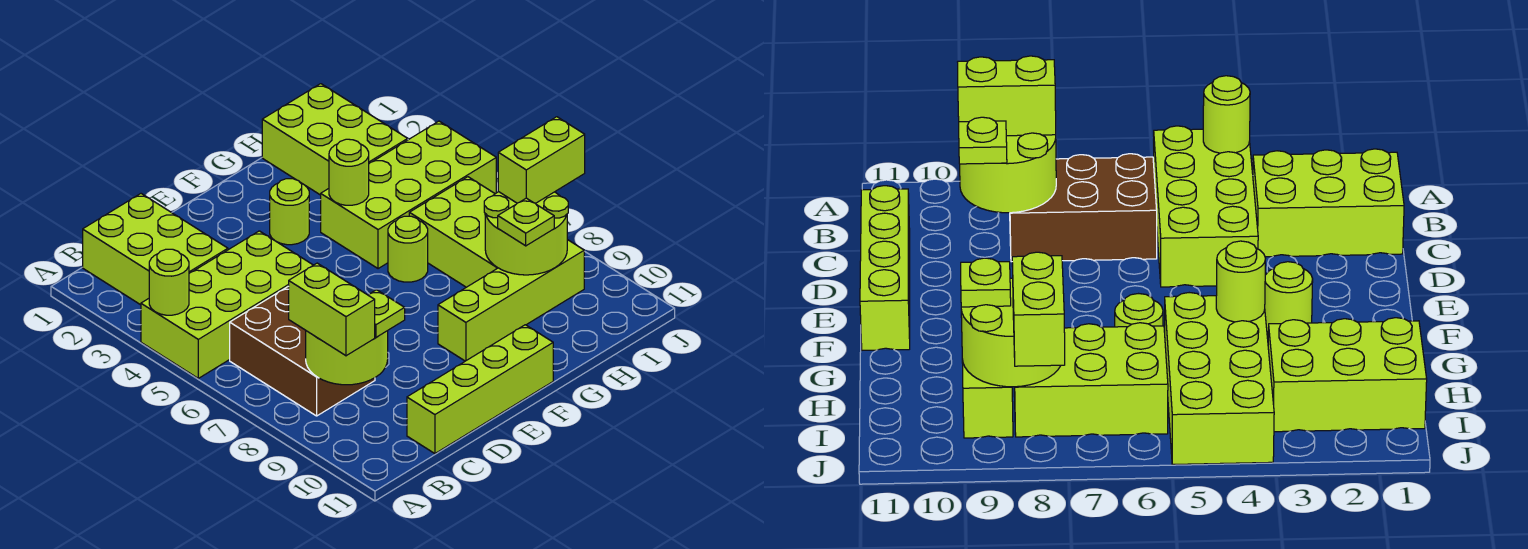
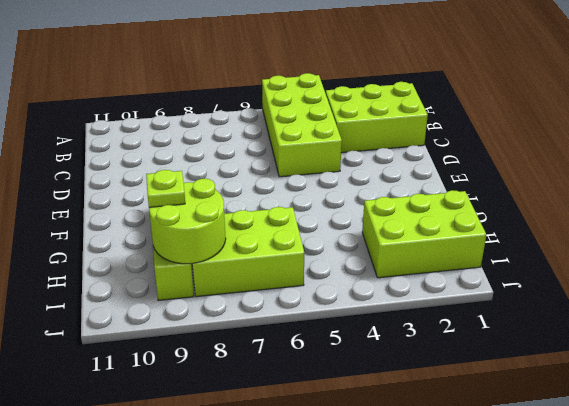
none -> brown brick B6:C8 level 1
none -> lime brick C11:F11 level 1
none -> lime round brick F3 level 1

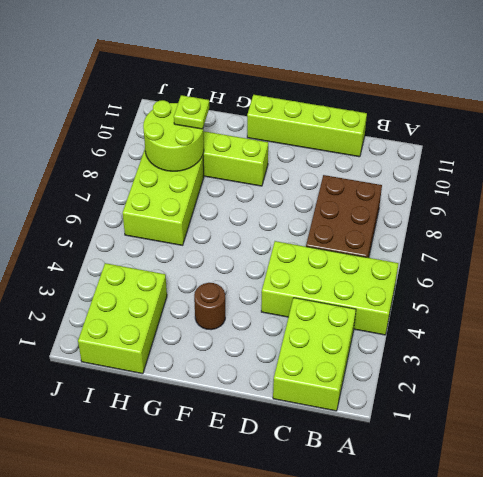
brown round brick F3 level 1 -> lime round brick F3 level 1
none -> lime brick G4:J5 level 1
none -> lime round brick G6 level 1
none -> lime round brick A4 level 2

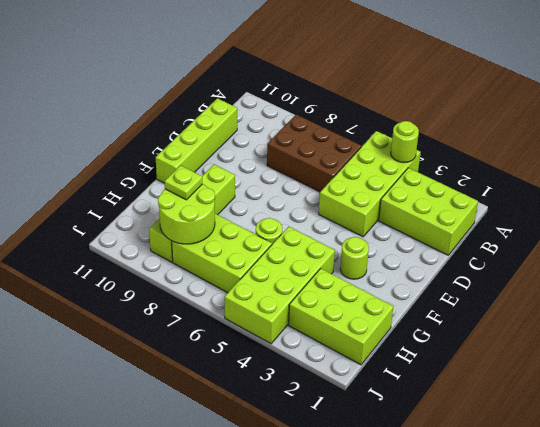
none -> lime round brick B8:C9 level 2
none -> lime round brick G4 level 2
none -> lime brick B8:B9 level 3

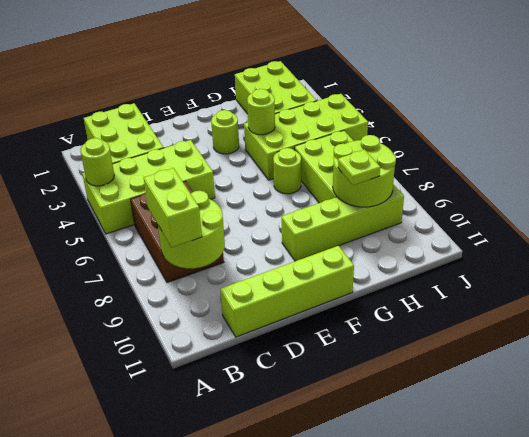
none -> lime plate C9 level 3
none -> lime brick I8:J8 level 3

